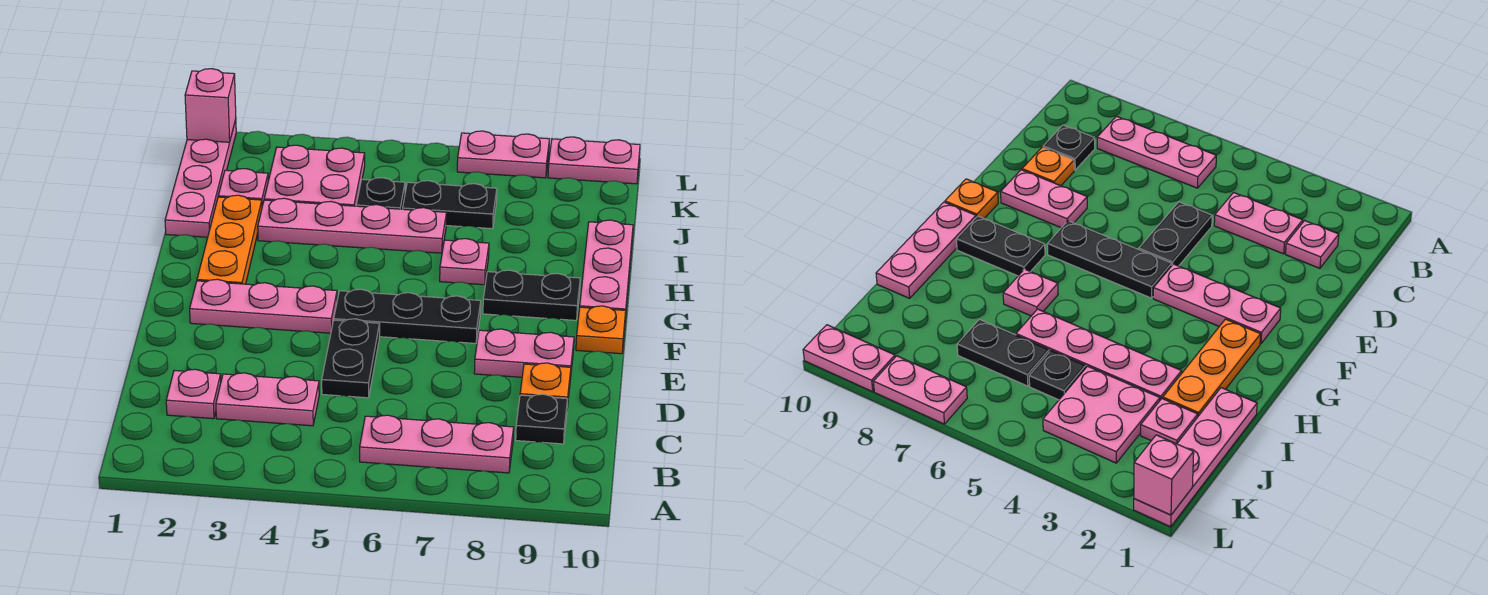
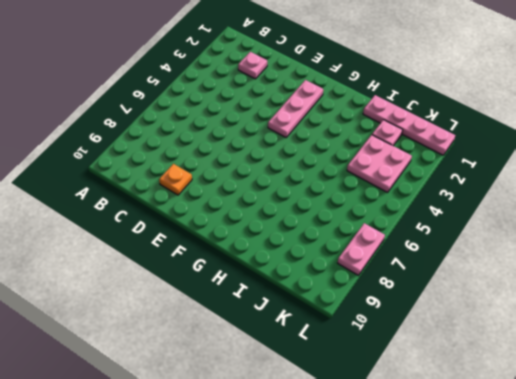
none -> pink plate B6:B8 level 1
none -> pink plate C3:C4 level 1
none -> black plate C9 level 1

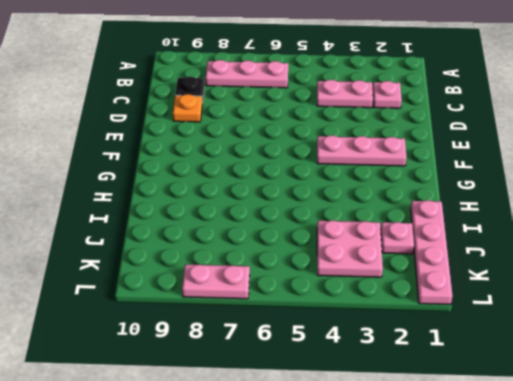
none -> black plate D5:E5 level 1
none -> pink plate E8:E9 level 1
none -> black plate F5:F7 level 1

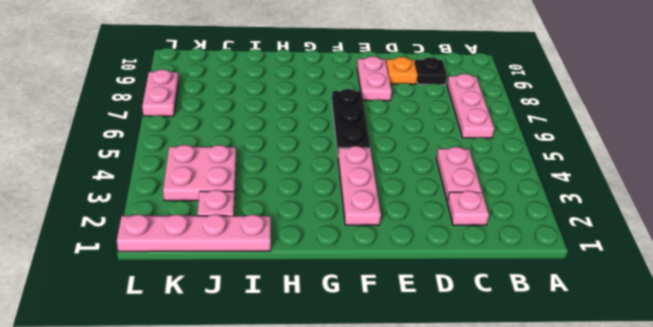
none -> black plate D5:E5 level 1
none -> orange plate F10 level 1
none -> orange plate G2:I2 level 1

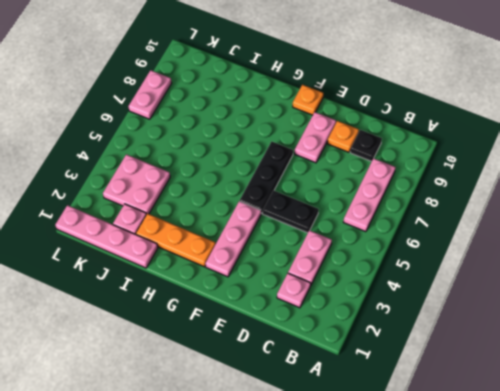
none -> black plate G8:G9 level 1
none -> pink plate G10:I10 level 1
none -> pink plate H7 level 1

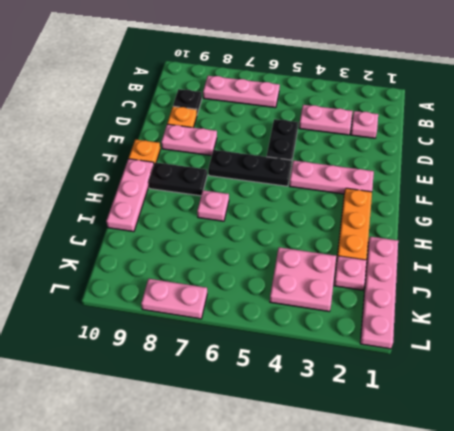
none -> pink plate I3:I6 level 1
none -> black plate J5 level 1
none -> black plate J6:J7 level 1

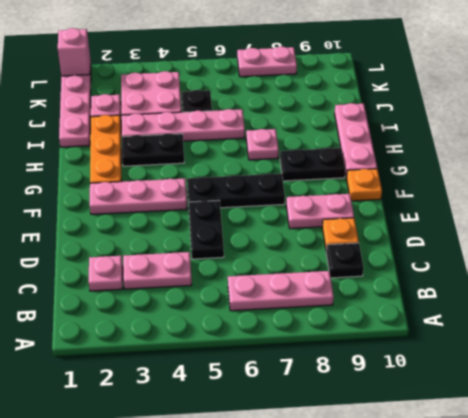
black plate H3:H4 level 1 -> black plate J6:J7 level 1
none -> pink plate L9:L10 level 1

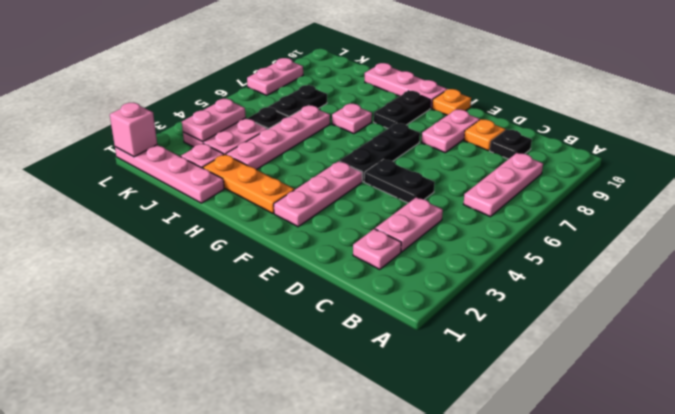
pink plate K3:K4 level 2 -> pink plate L9:L10 level 1

